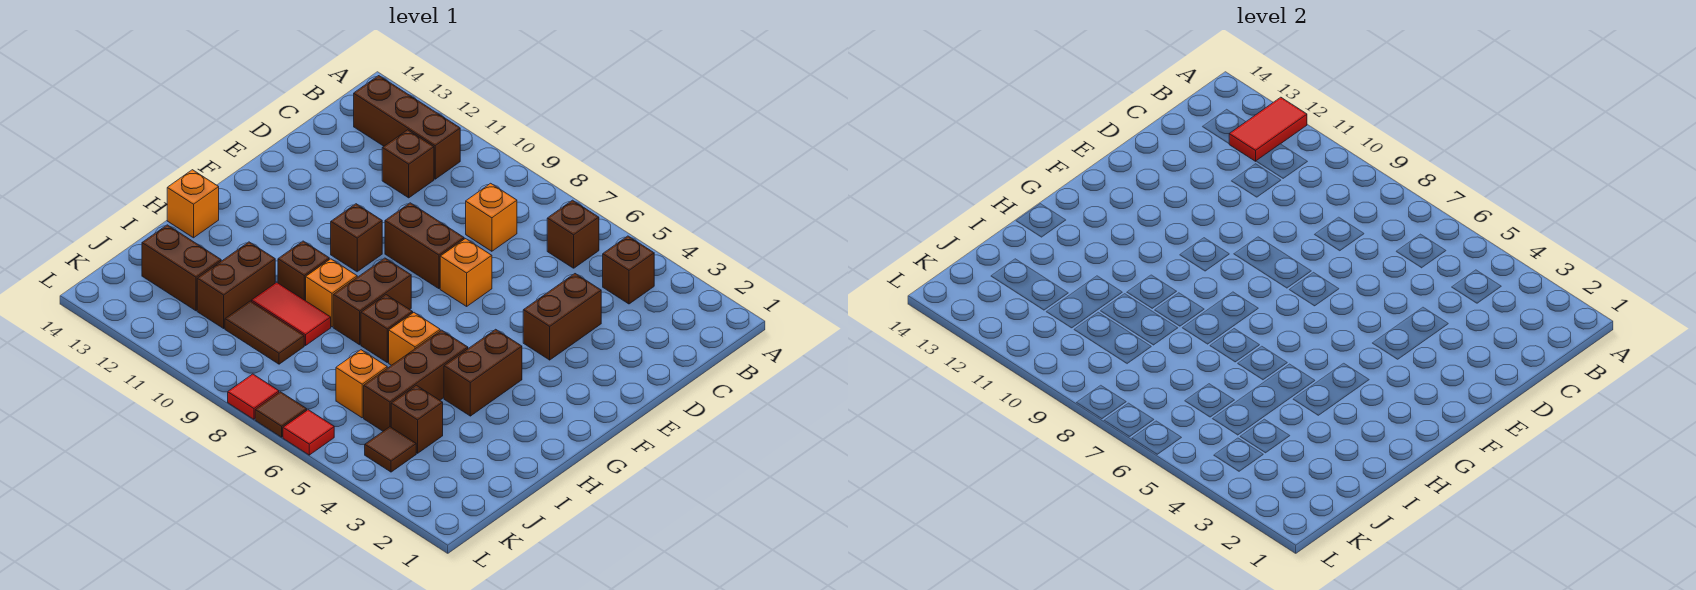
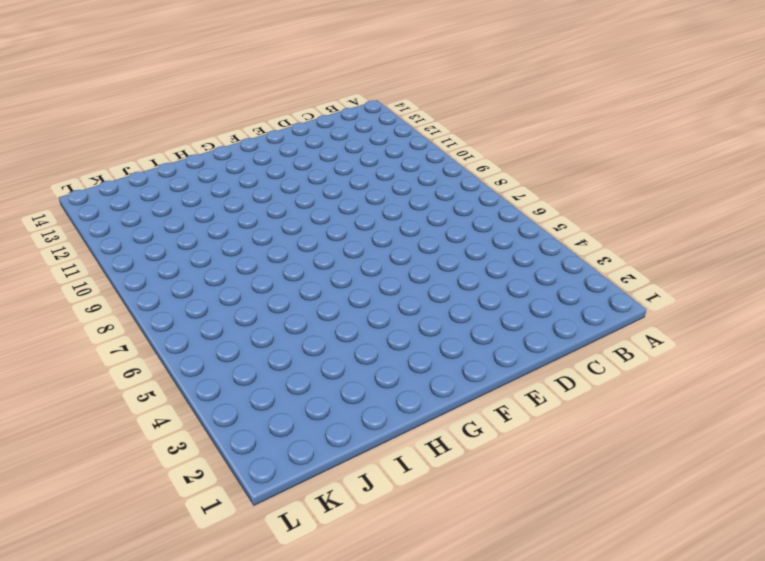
none -> brown brick B4 level 1
none -> brown brick B6 level 1
none -> brown brick B11:B13 level 1

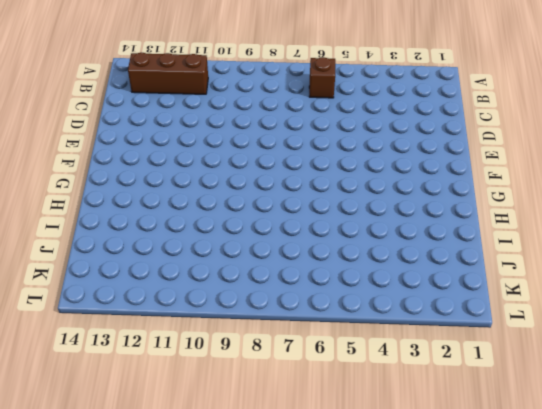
none -> brown brick B4 level 1
none -> orange brick C8 level 1
none -> brown brick C11 level 1

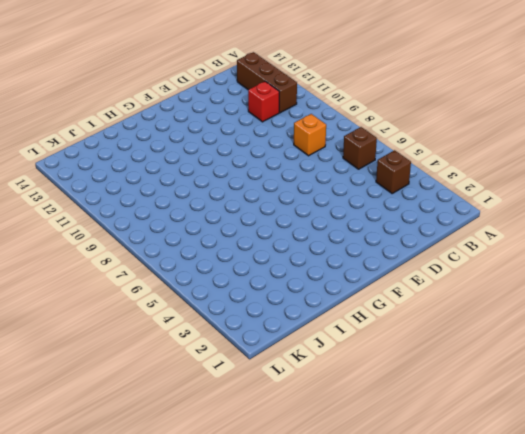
red brick C11 level 1 -> brown brick C11 level 1
none -> brown brick D4:E4 level 1
none -> orange brick E7 level 1
none -> brown brick E8:E9 level 1

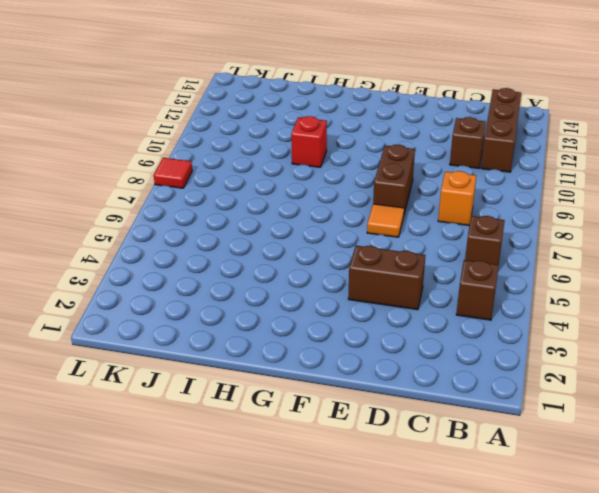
orange tile E7 level 1 -> orange brick E7 level 1
red brick H10 level 1 -> brown brick H10 level 1
none -> brown brick F10 level 1
none -> brown brick G4:H4 level 1
none -> brown brick G8:H8 level 1

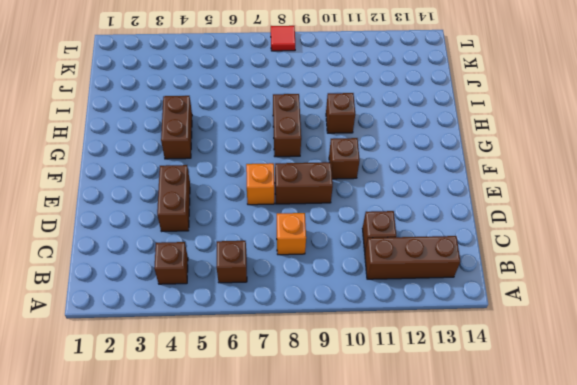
none -> brown brick H5:J5 level 1
none -> orange brick H6 level 1
none -> brown brick H7 level 1

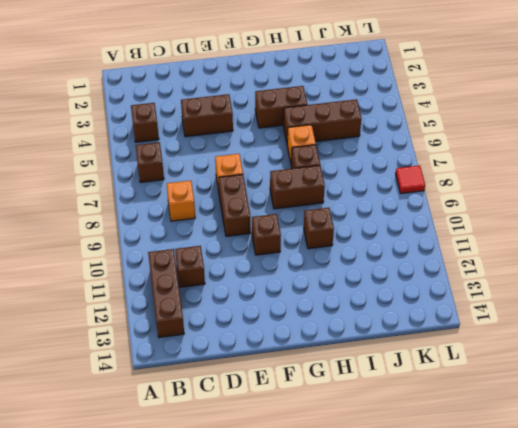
none -> orange brick H9 level 1
none -> orange brick H14 level 1
none -> red tile I9:I10 level 1

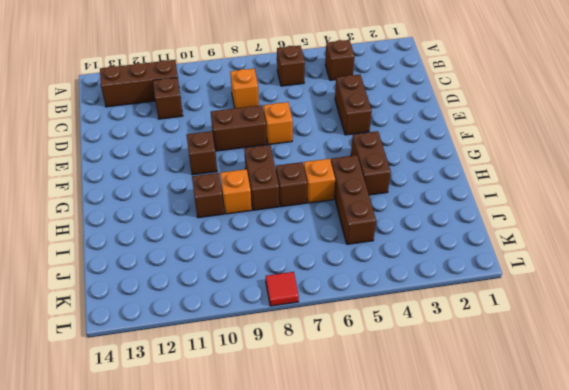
none -> orange brick H14 level 1
none -> red tile I9:I10 level 1
none -> brown brick I11:J11 level 1

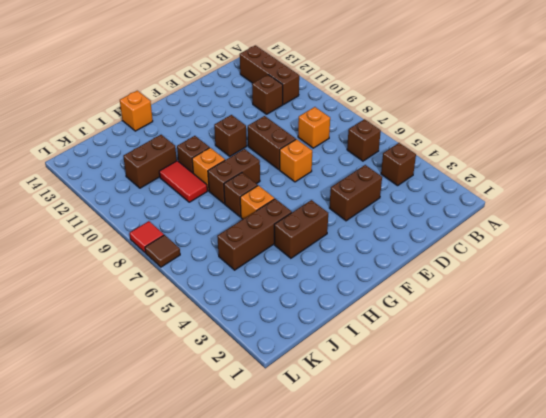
none -> brown brick J4 level 1
none -> orange brick J6 level 1
none -> brown tile J9:J10 level 1

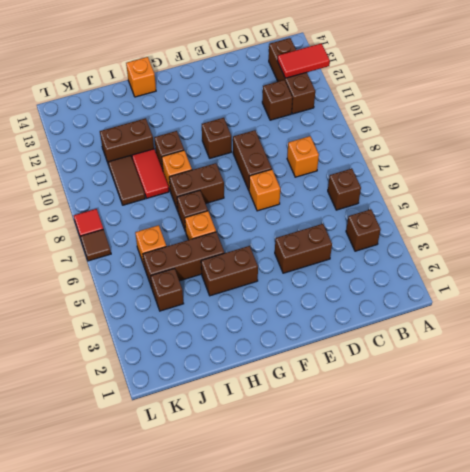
none -> brown brick J12:J13 level 1
none -> brown tile K4 level 1
none -> red tile L6 level 1

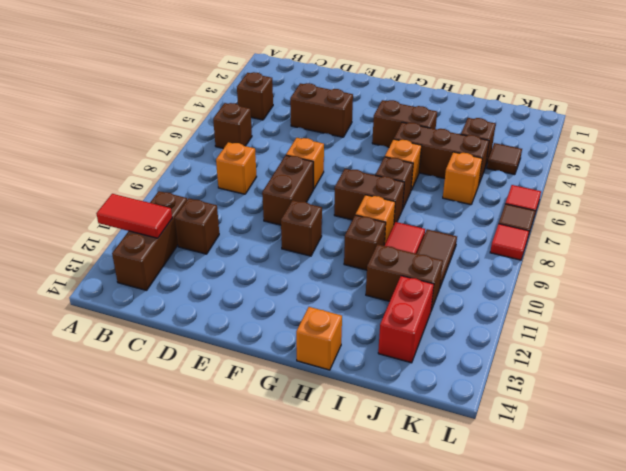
red brick J12:J13 level 1 -> brown brick J12:J13 level 1

